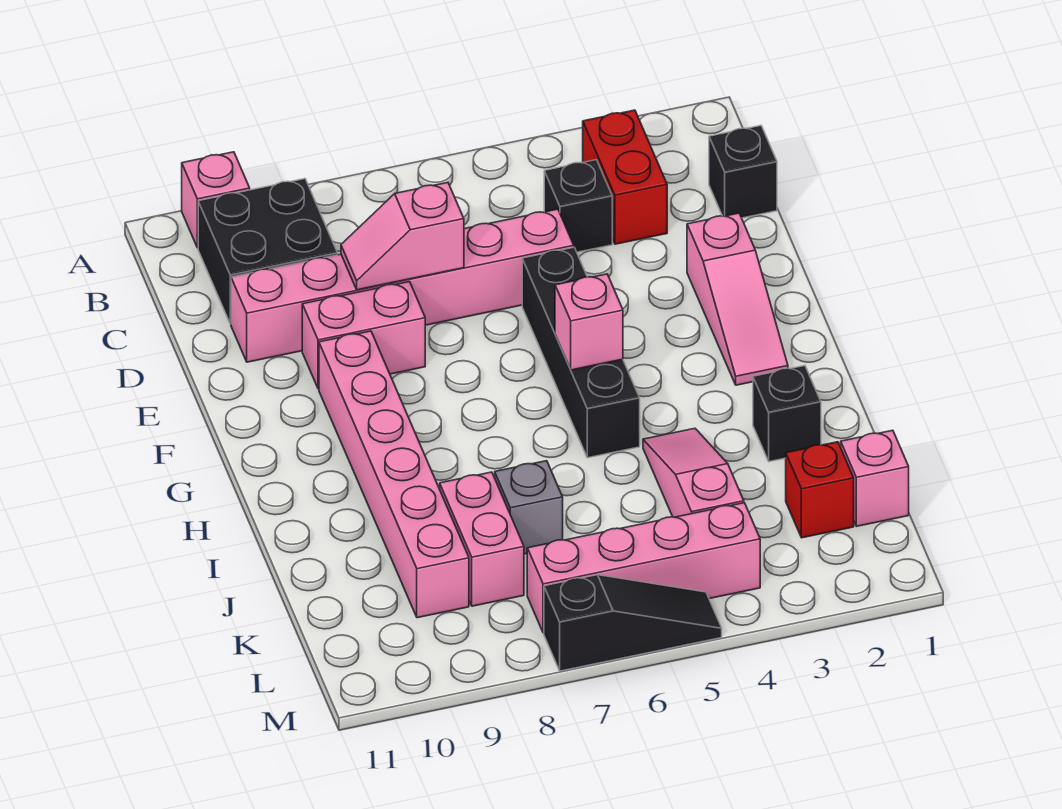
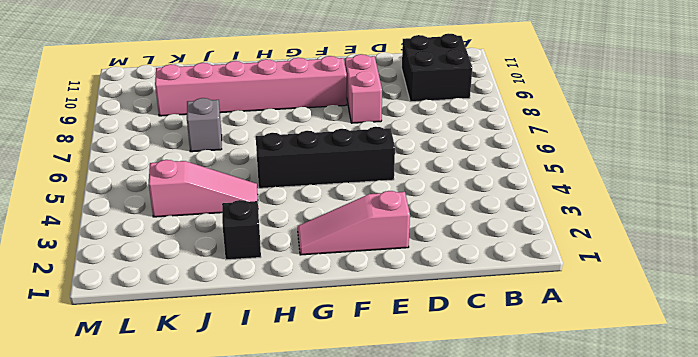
none -> pink brick A10 level 1
none -> red brick B3:C3 level 1
none -> black brick C1 level 1

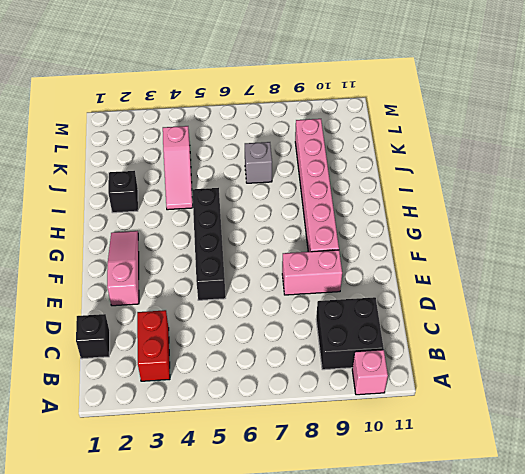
none -> black brick C4 level 1
none -> pink brick D5:D10 level 1
none -> pink brick J8:K8 level 1

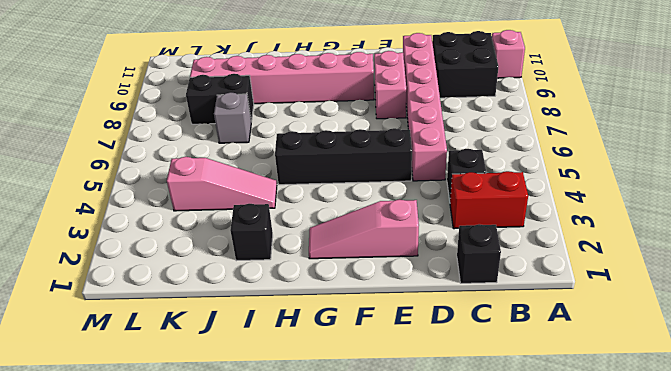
black brick J8:K8 level 1 -> pink brick J8:K8 level 1
none -> pink brick K1 level 1
none -> red brick K2 level 1
none -> pink brick L4:L7 level 1

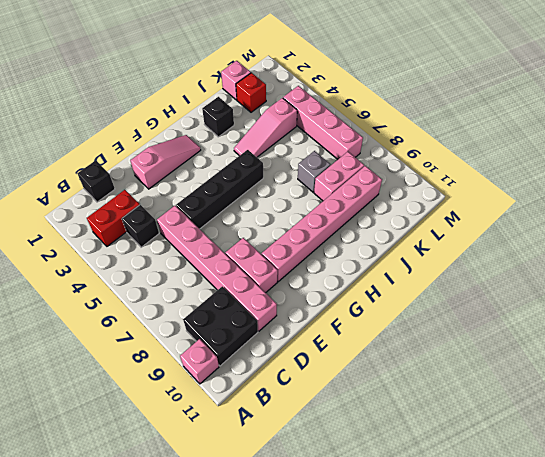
none -> black slope M5:M7 level 1 top 7
none -> pink slope D7:D8 level 2 top 7
none -> pink brick G5 level 2

